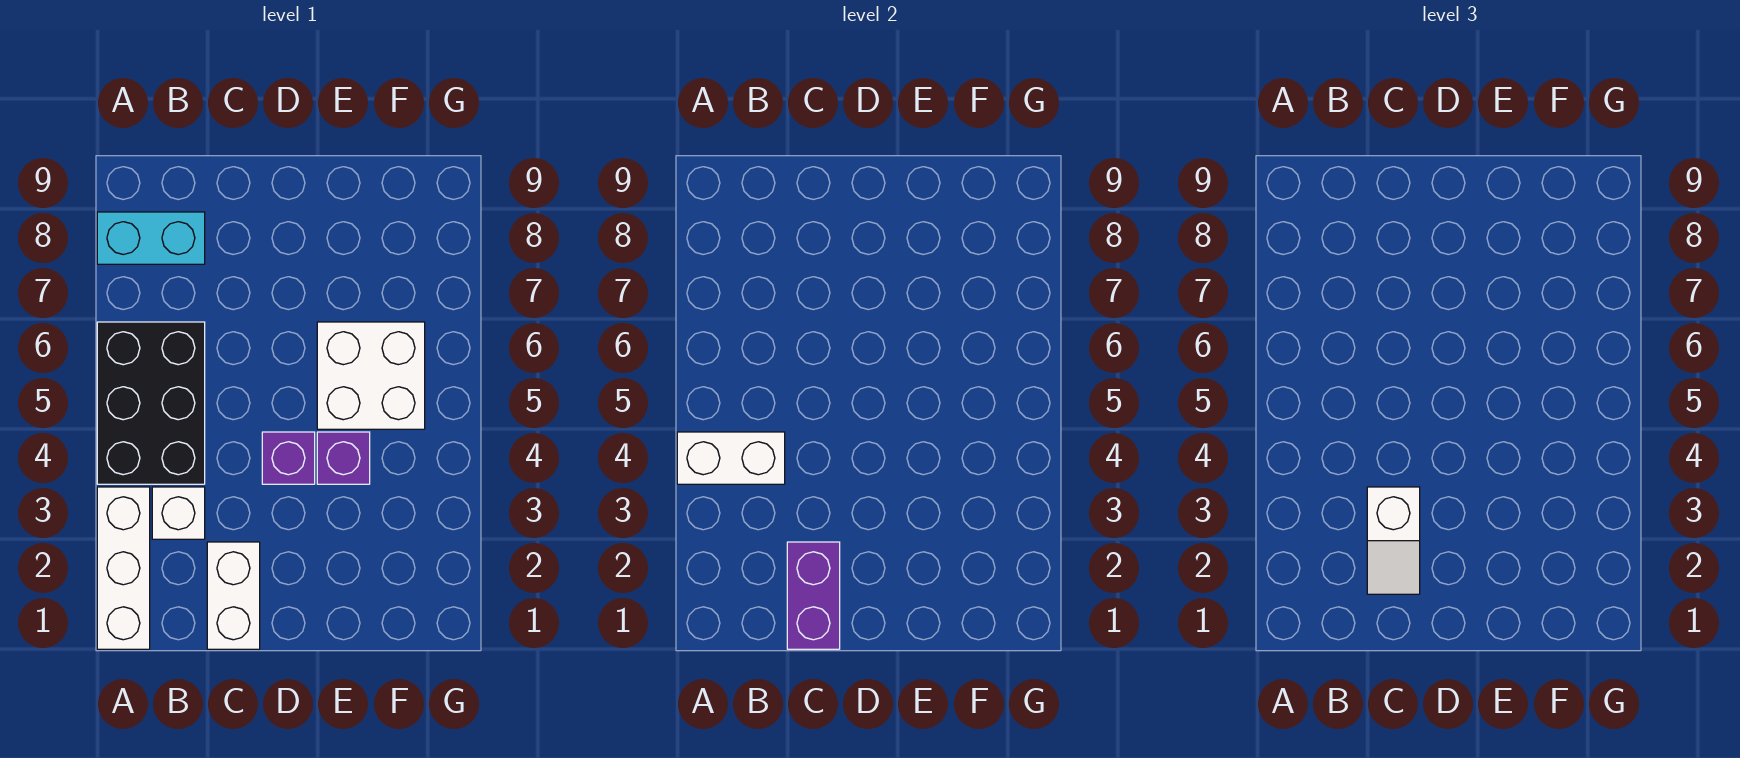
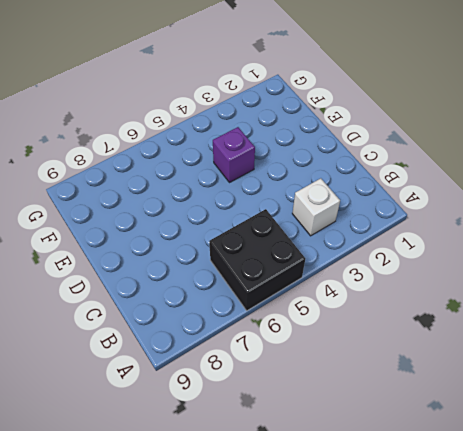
black brick A5:B6 level 1 -> black brick A4:B6 level 1
none -> white brick A1:A3 level 1
none -> cyan brick A8:B8 level 1

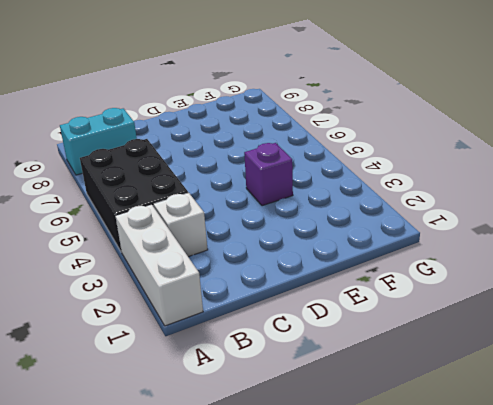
none -> white brick C1:C2 level 1
none -> purple brick D4 level 1

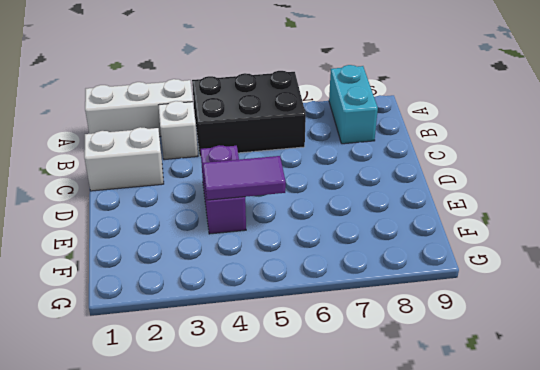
purple tile E4:E5 level 2 -> none
none -> white brick E5:F6 level 1
none -> white brick A4:B4 level 2

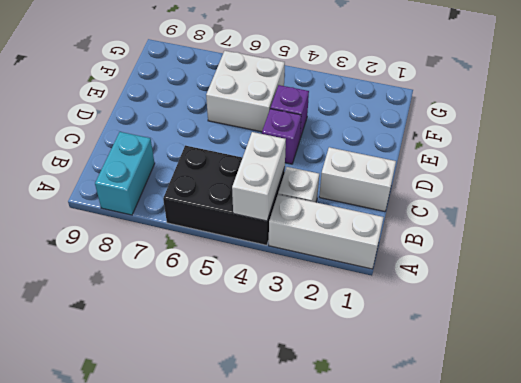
none -> purple brick C1:C2 level 2
none -> white slope C2:C3 level 3 top 3

